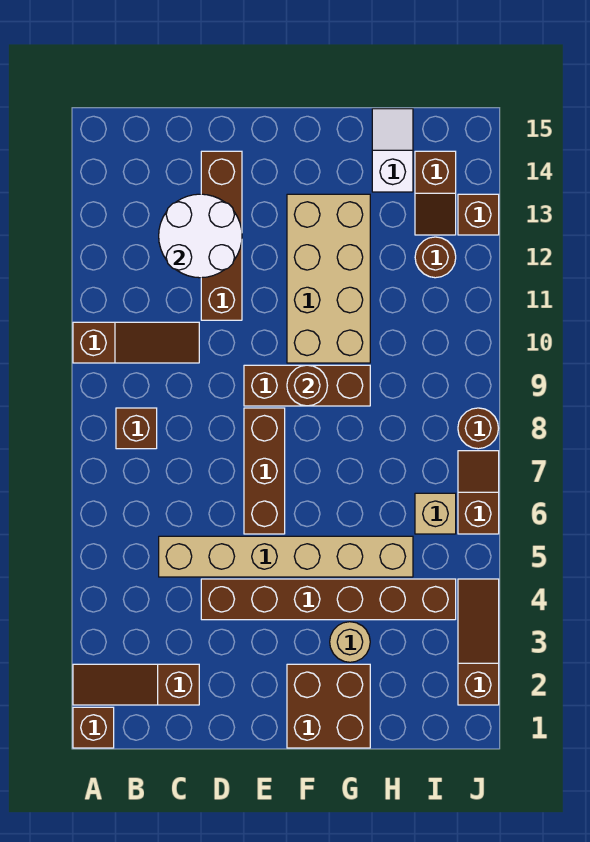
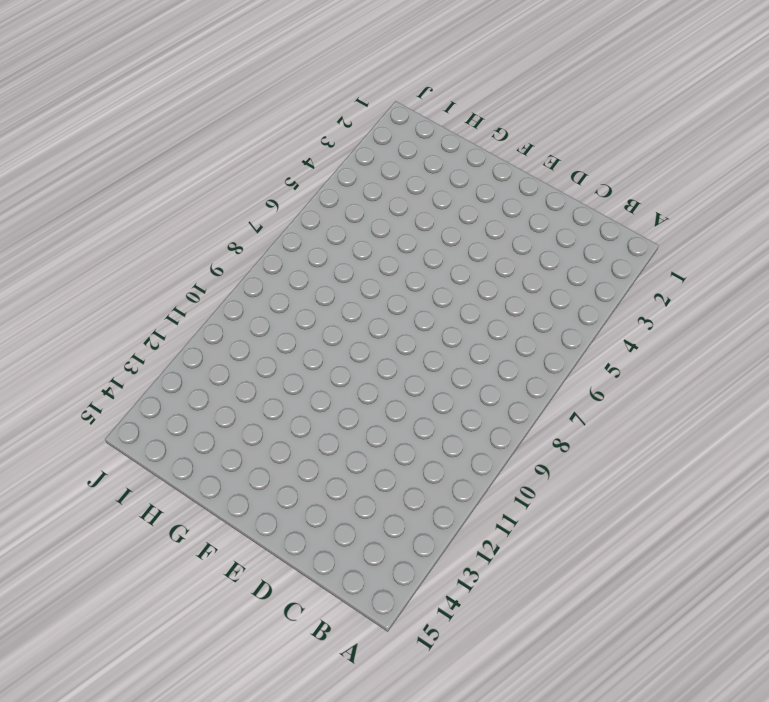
none -> brown brick A1 level 1
none -> brown slope A2:C2 level 1 top C
none -> brown slope A10:C10 level 1 top A

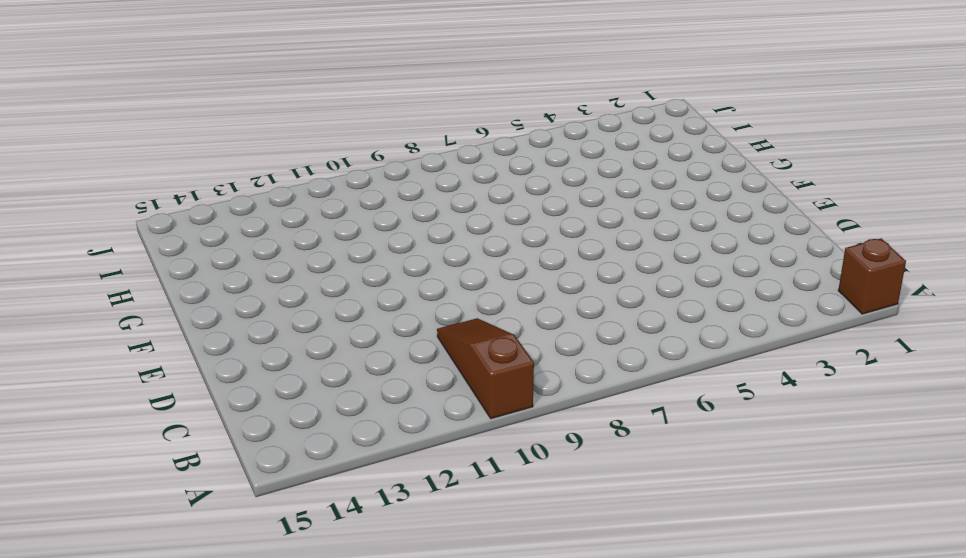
none -> brown slope A2:C2 level 1 top C
none -> brown brick B8 level 1
none -> tan brick C5:H5 level 1

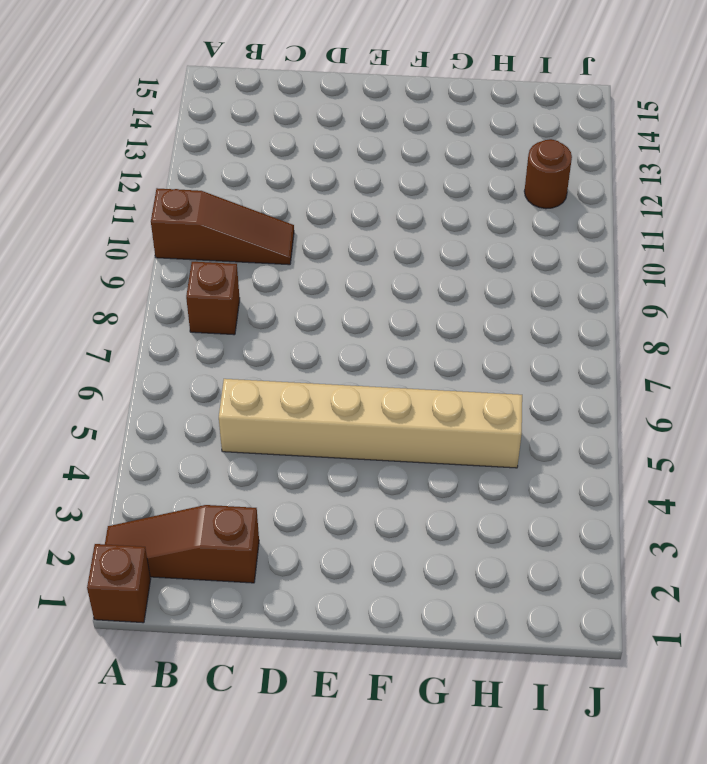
none -> brown brick D4:I4 level 1
none -> brown brick D11:D14 level 1
none -> brown brick E6:E8 level 1

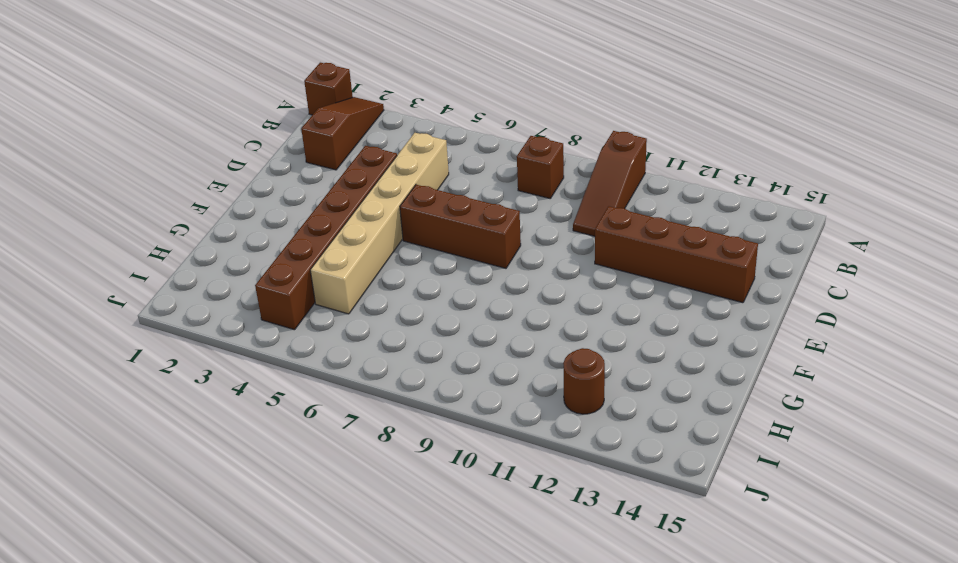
none -> brown brick E9:G9 level 1
none -> brown brick F1:G2 level 1
none -> tan brick F10:G13 level 1

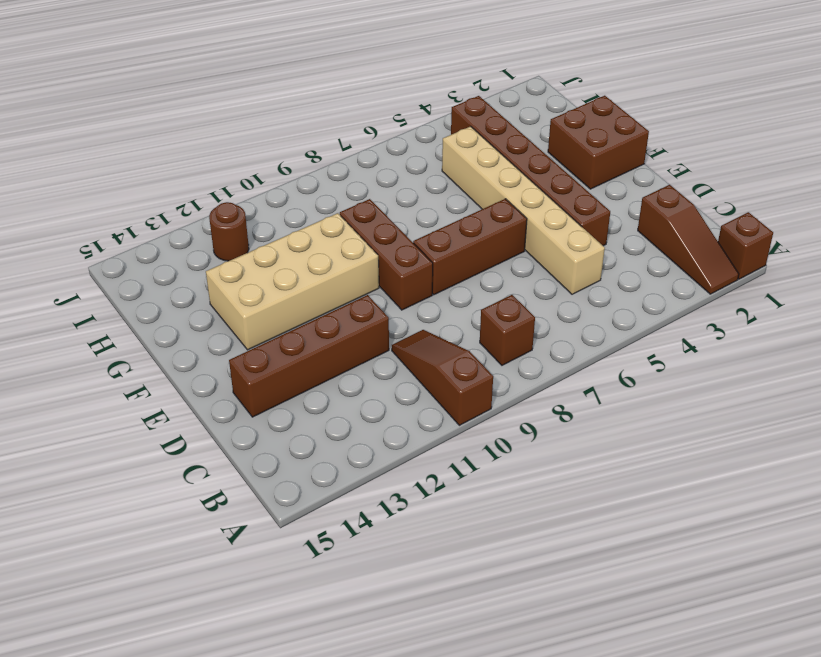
none -> tan round brick G3 level 1
none -> white slope H14:H15 level 1 top 14
none -> tan brick I6 level 1

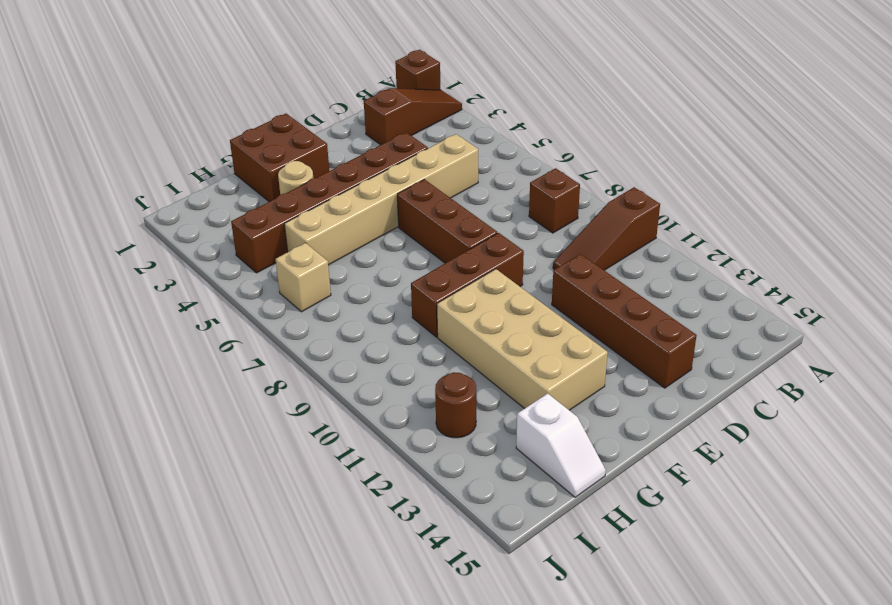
none -> brown slope I13:I14 level 1 top 14
none -> brown slope J2:J4 level 1 top 2
none -> brown slope J6:J7 level 1 top 6

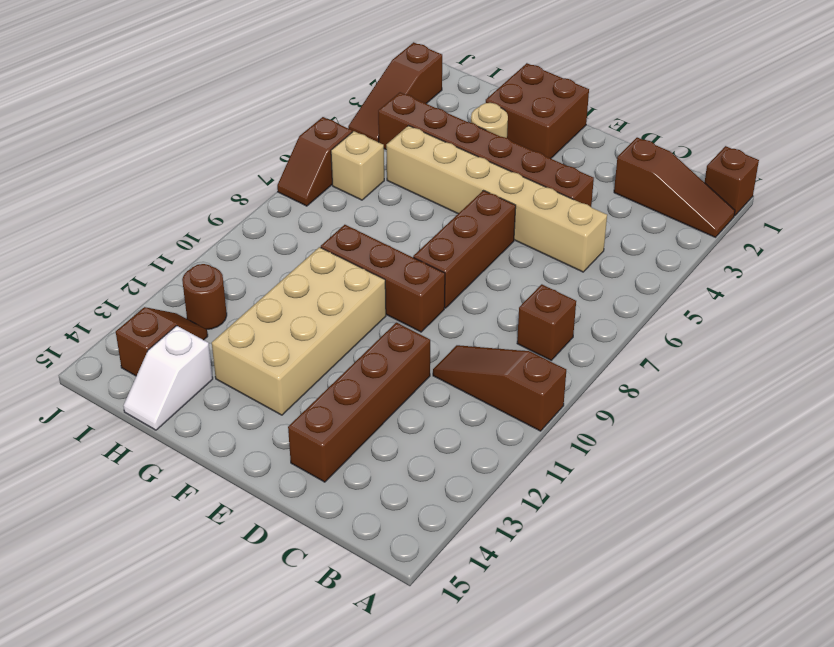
none -> brown round brick J8 level 1
none -> brown brick J13 level 1
none -> white round brick C12:D13 level 2

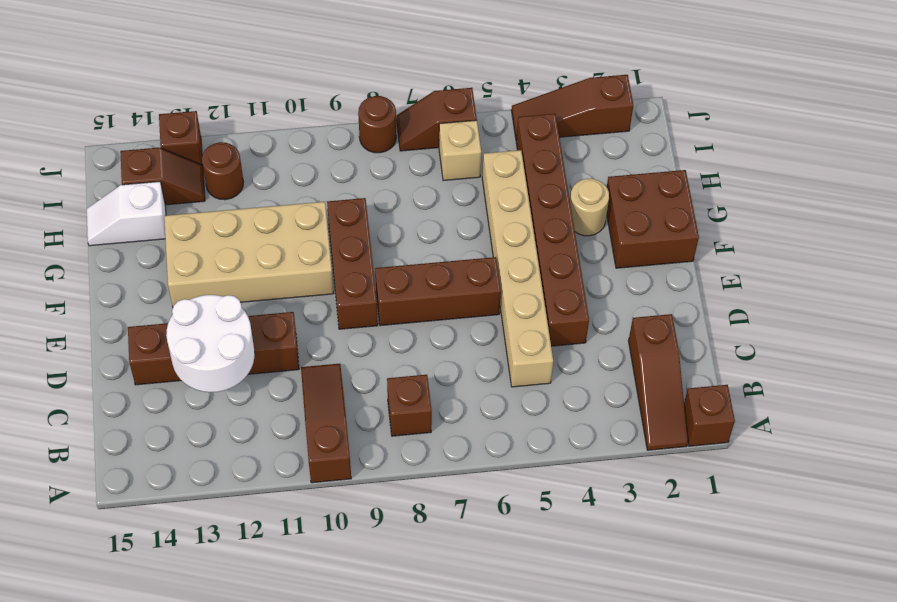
none -> brown round brick F9 level 2

